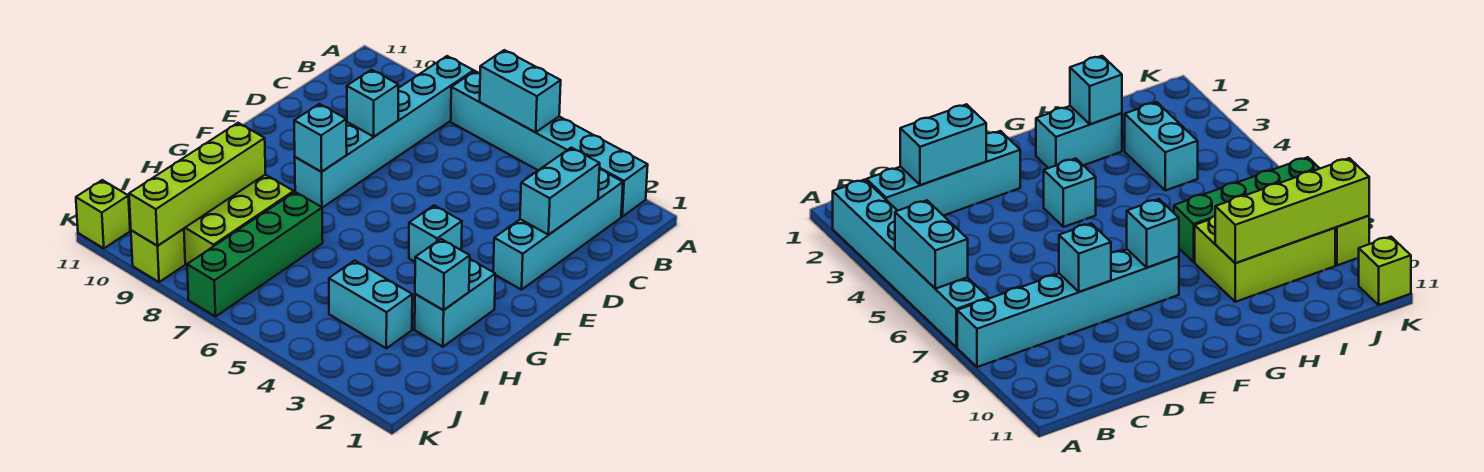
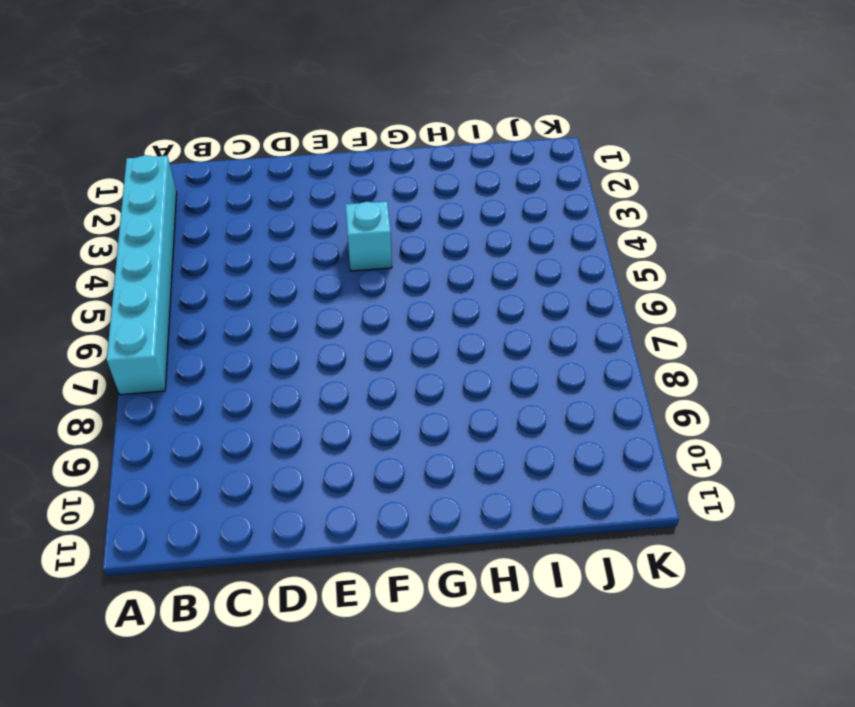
none -> cyan brick A8:F8 level 1
none -> cyan brick B2:E2 level 1
none -> cyan brick G2:H2 level 1

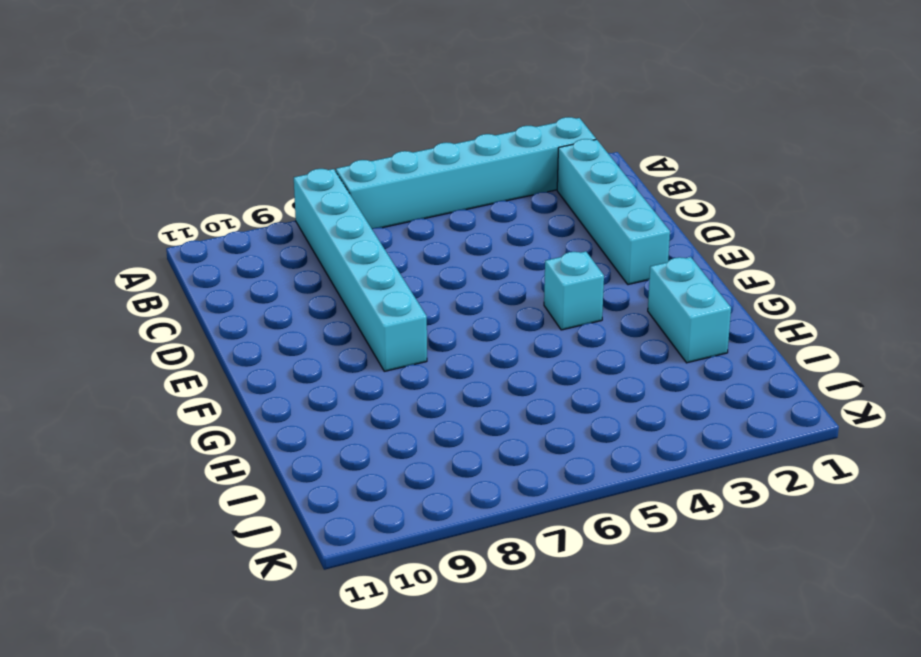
none -> green brick H7:K7 level 1
none -> lime brick H8:J9 level 1
none -> cyan brick I3:I4 level 1

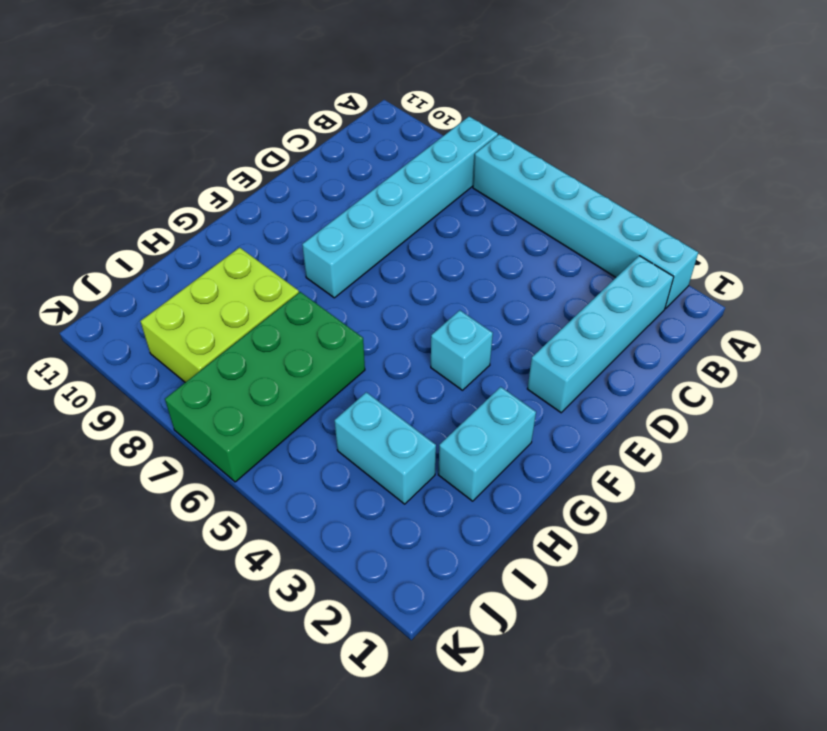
green brick H6:K7 level 1 -> green brick H7:K7 level 1
none -> lime brick K9 level 1
none -> lime brick K11 level 1
none -> cyan brick A5:A6 level 2

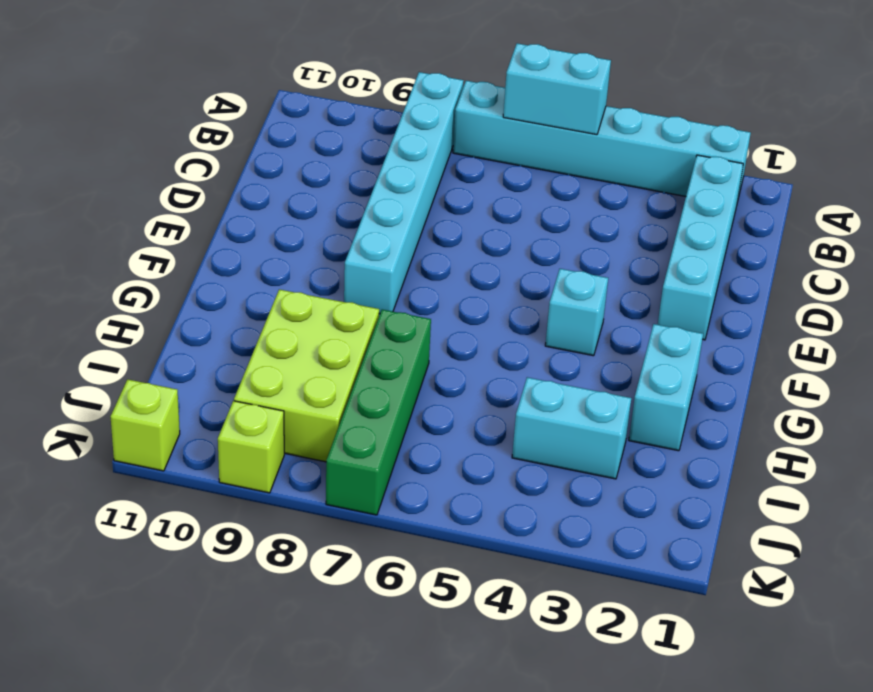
none -> cyan brick C2:D2 level 2
none -> cyan brick D8 level 2
none -> cyan brick F8 level 2

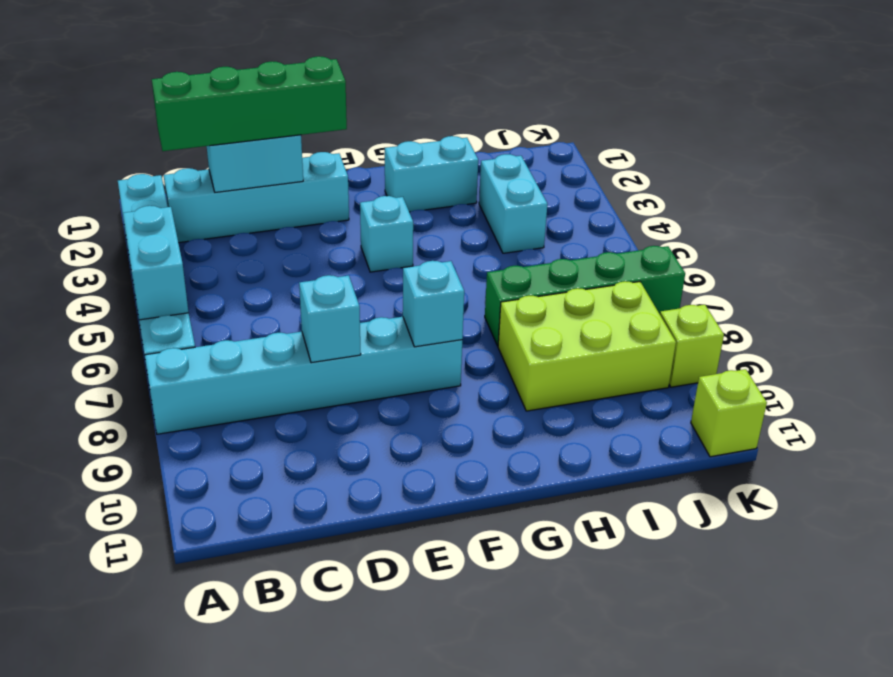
green brick B2:E2 level 3 -> none
none -> cyan brick H2 level 2
none -> lime brick H9:K9 level 2

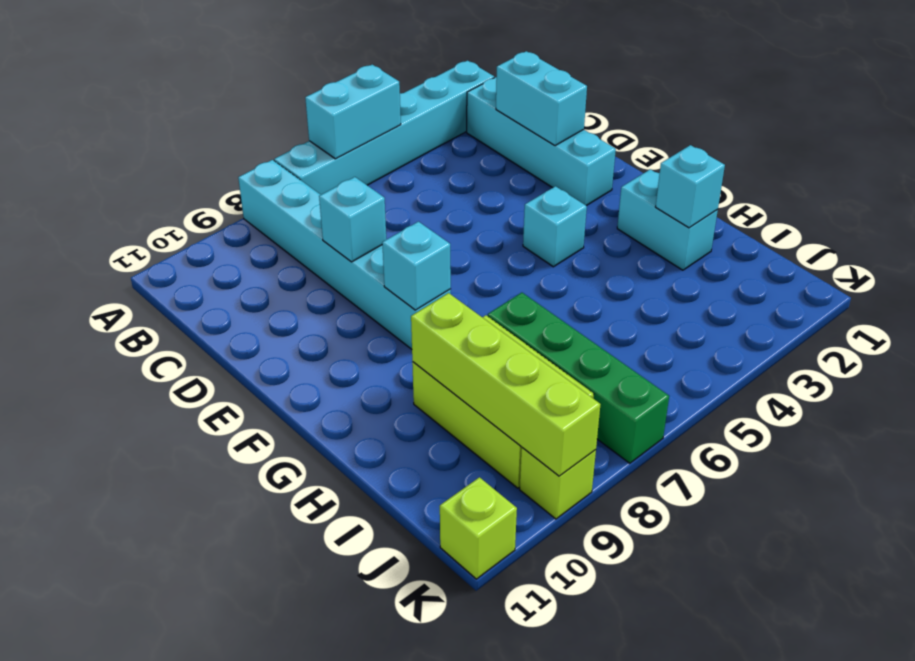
none -> cyan brick I3:I4 level 1

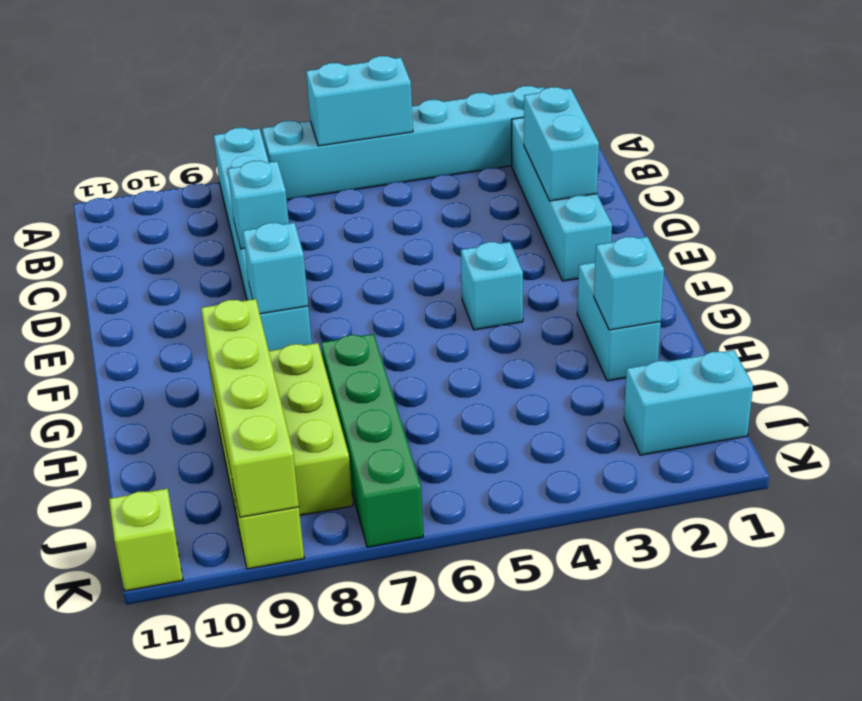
cyan brick J1:J2 level 1 -> cyan brick I3:I4 level 1

